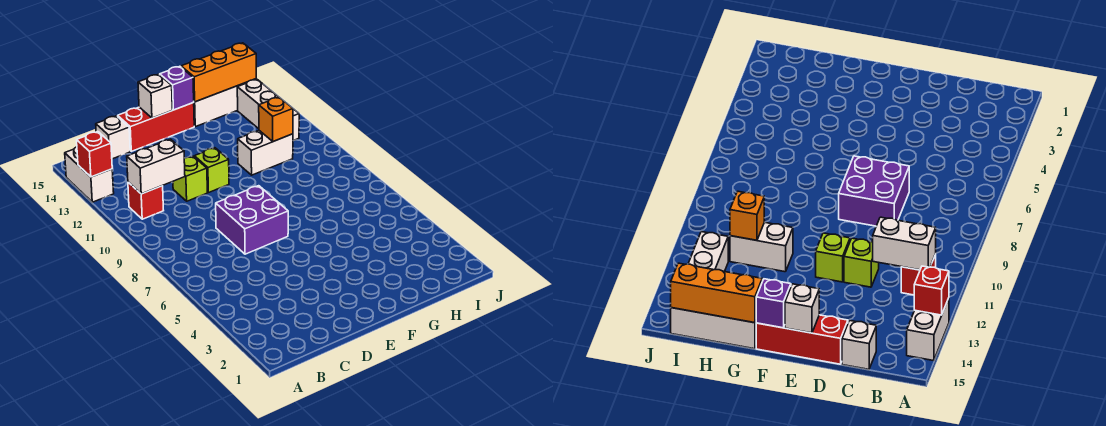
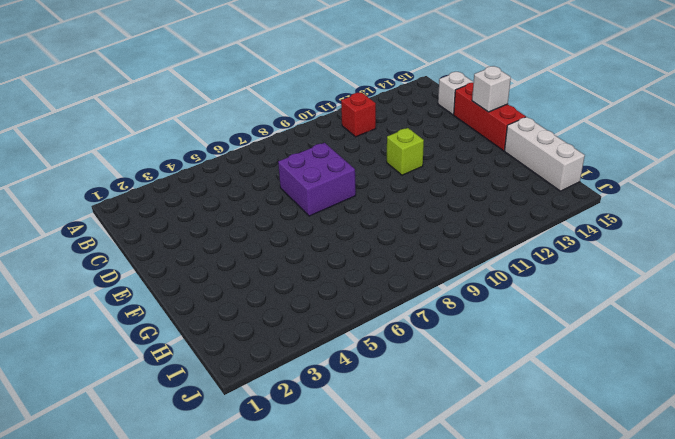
none -> white brick A13:A14 level 1
none -> lime brick D11 level 1
none -> white brick G11:H11 level 1

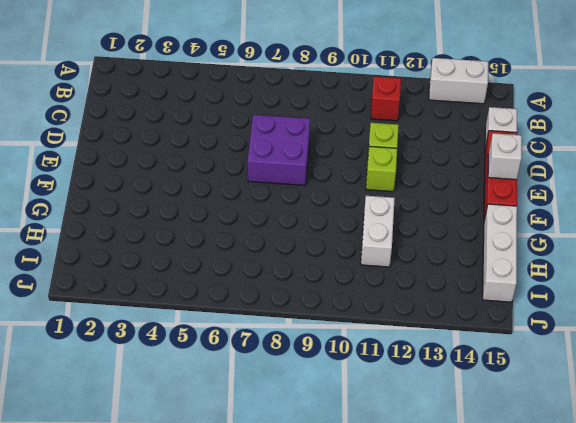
none -> white brick I12:I14 level 1
none -> red brick A13 level 2
none -> white brick B11:C11 level 2

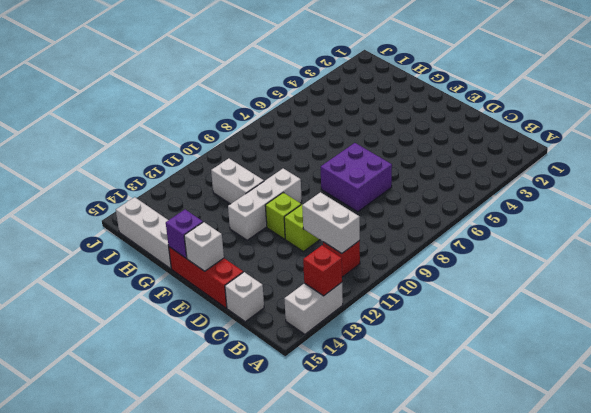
white brick F10:F12 level 1 -> white brick I12:I14 level 1
none -> orange brick G15:I15 level 2
none -> orange brick H11 level 2

